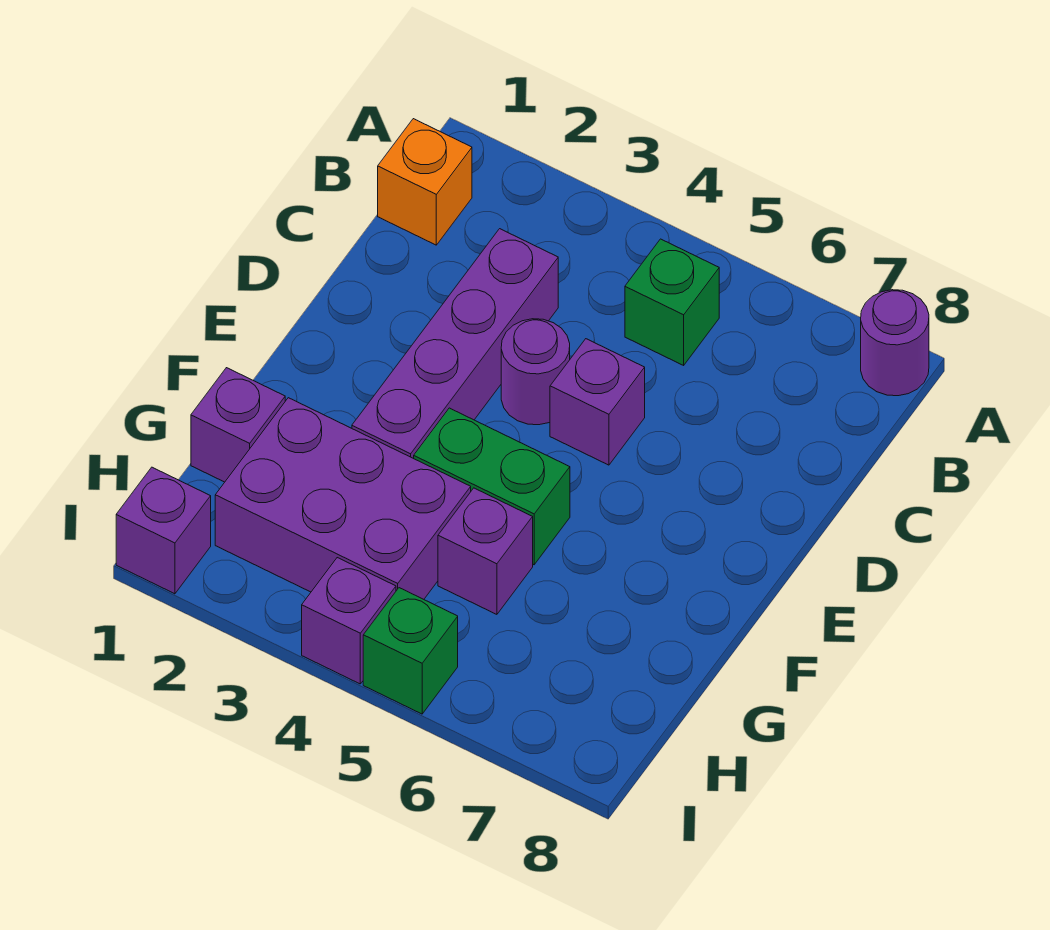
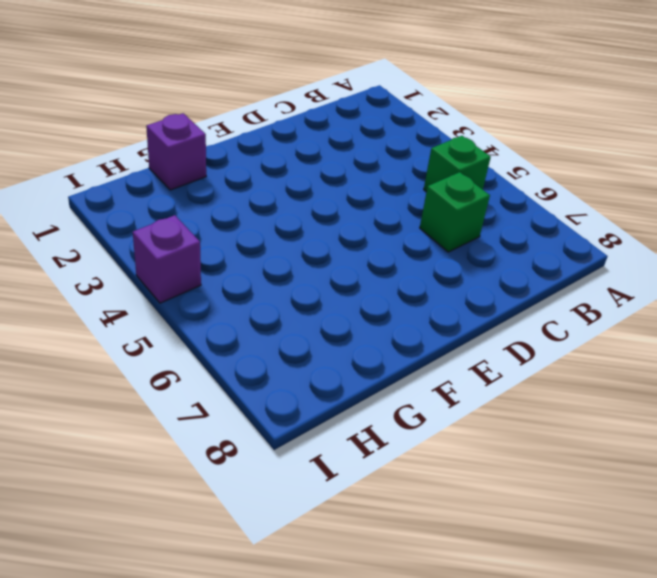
green brick C6 level 1 -> green brick I5 level 1
none -> purple round brick A8 level 1
none -> orange brick B1 level 1
none -> purple brick C3:F3 level 1

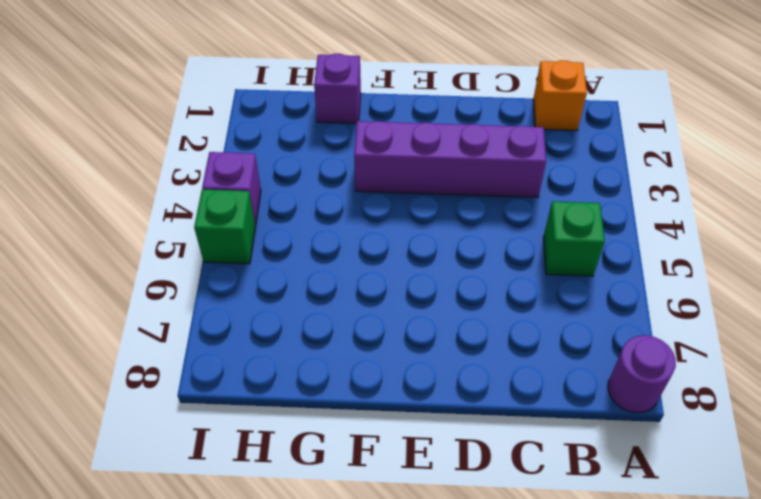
none -> purple round brick D4 level 1
none -> purple brick D5 level 1
none -> green brick F4:F5 level 1

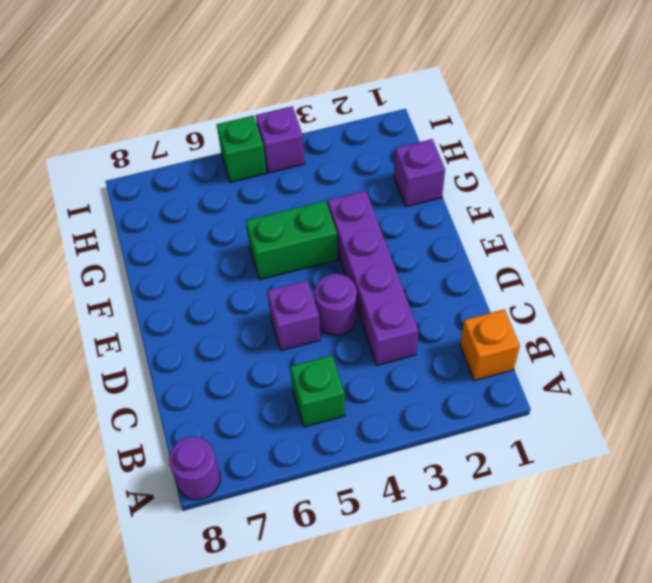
none -> purple brick G2:H4 level 1
none -> purple brick G5 level 1
none -> purple brick I1 level 1

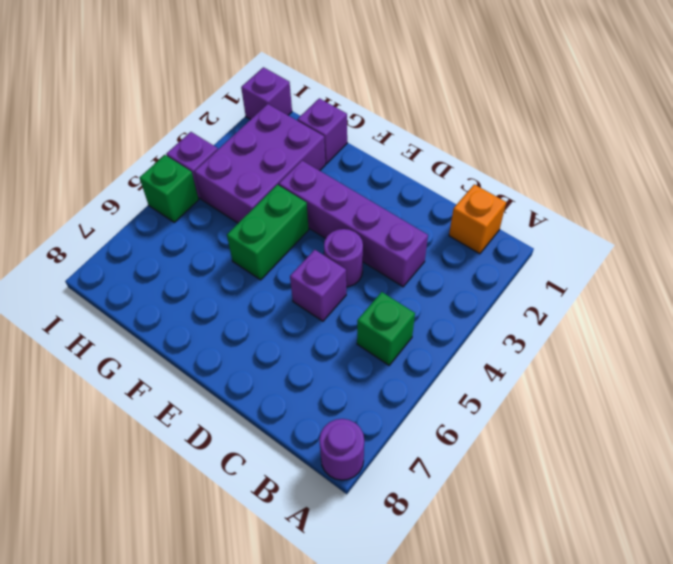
none -> purple brick G5 level 1

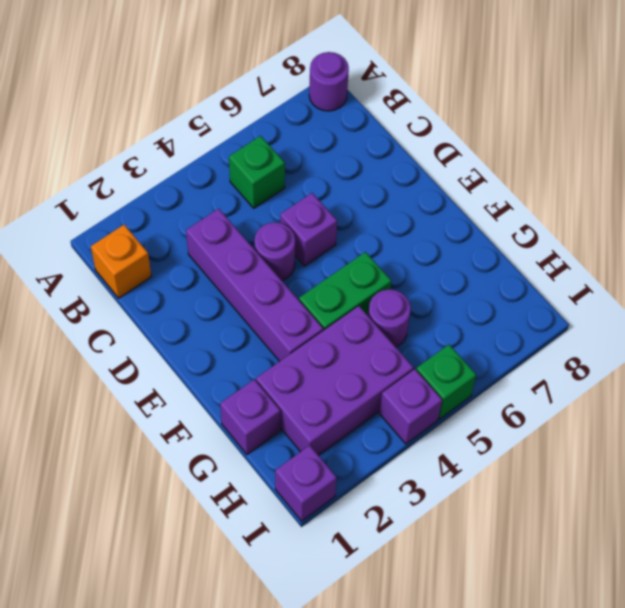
purple round brick G5 level 1 -> purple brick G5 level 1

